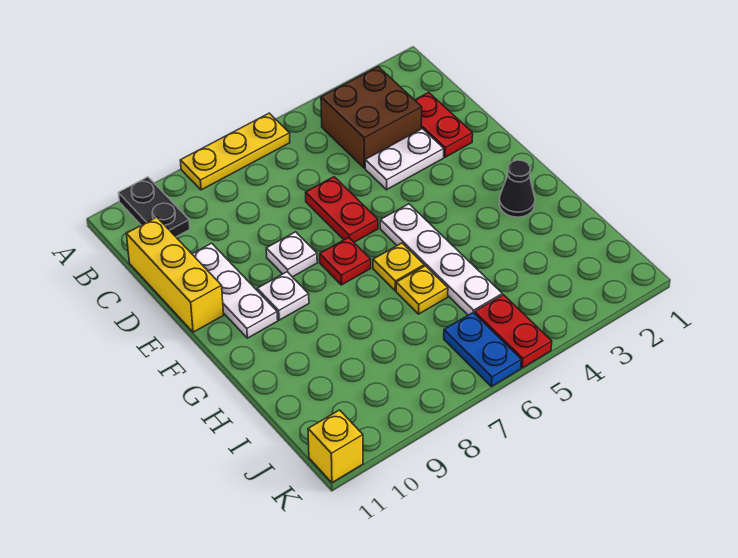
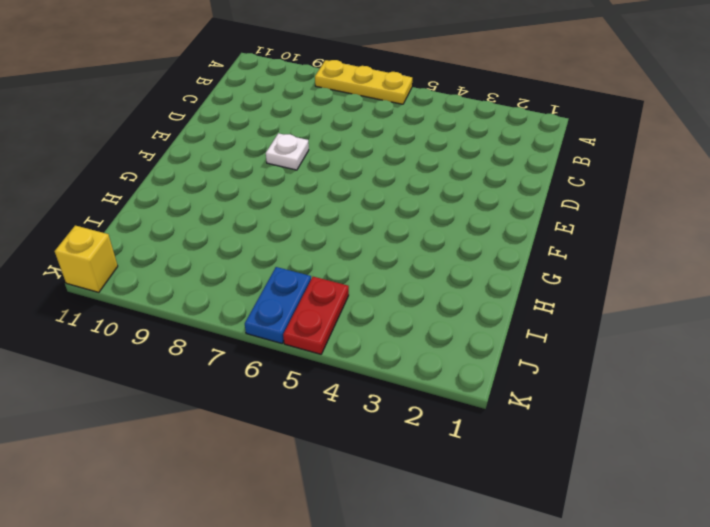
none -> black plate A10:B10 level 1
none -> brown brick B3:C4 level 1
none -> red plate C2:D2 level 1

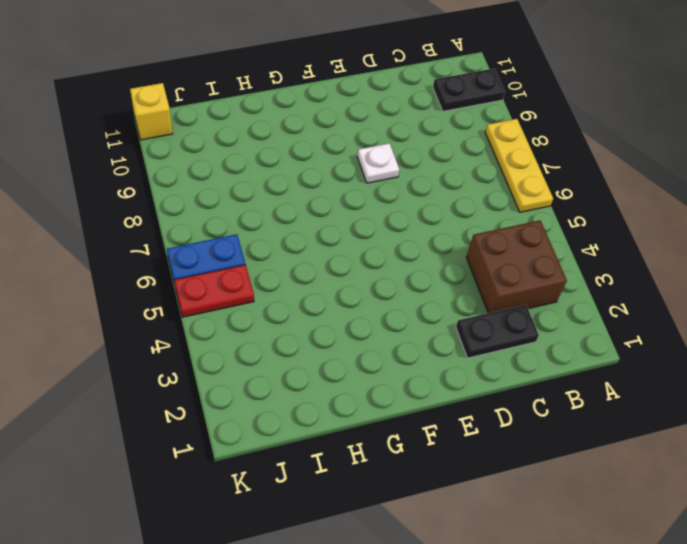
black plate C2:D2 level 1 -> red plate C2:D2 level 1
none -> yellow brick C11:E11 level 1
none -> white plate D3:D4 level 1
none -> red plate D6:E6 level 1

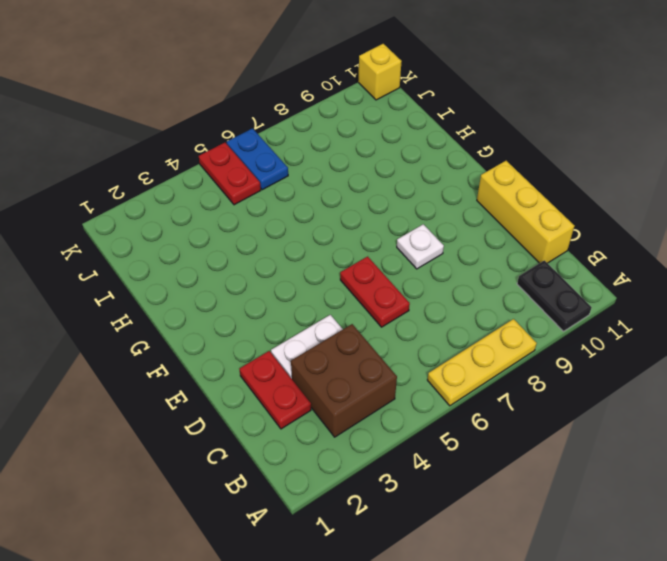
none -> white plate D10:F10 level 1
none -> white plate F5:I5 level 1
none -> red plate F7 level 1

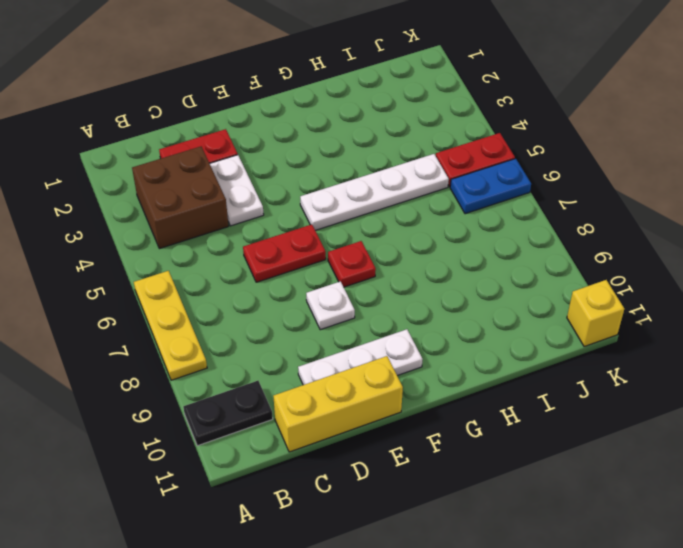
none -> white plate F9 level 1
none -> black cone G2 level 1
none -> yellow plate G6 level 1

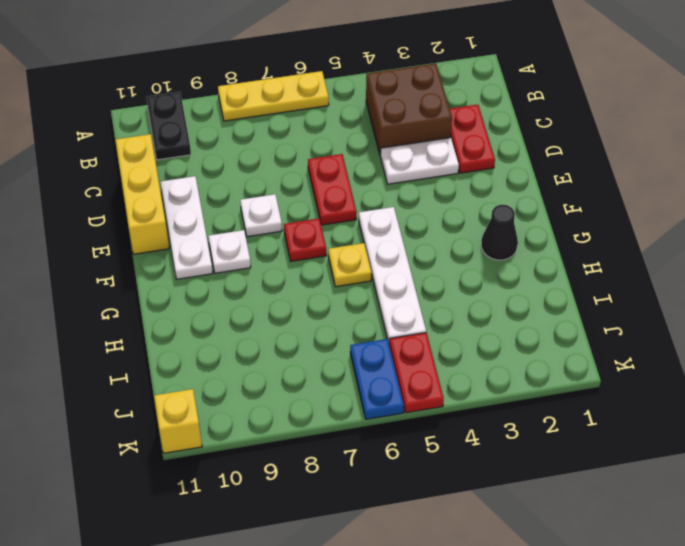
none -> yellow plate H6 level 1

